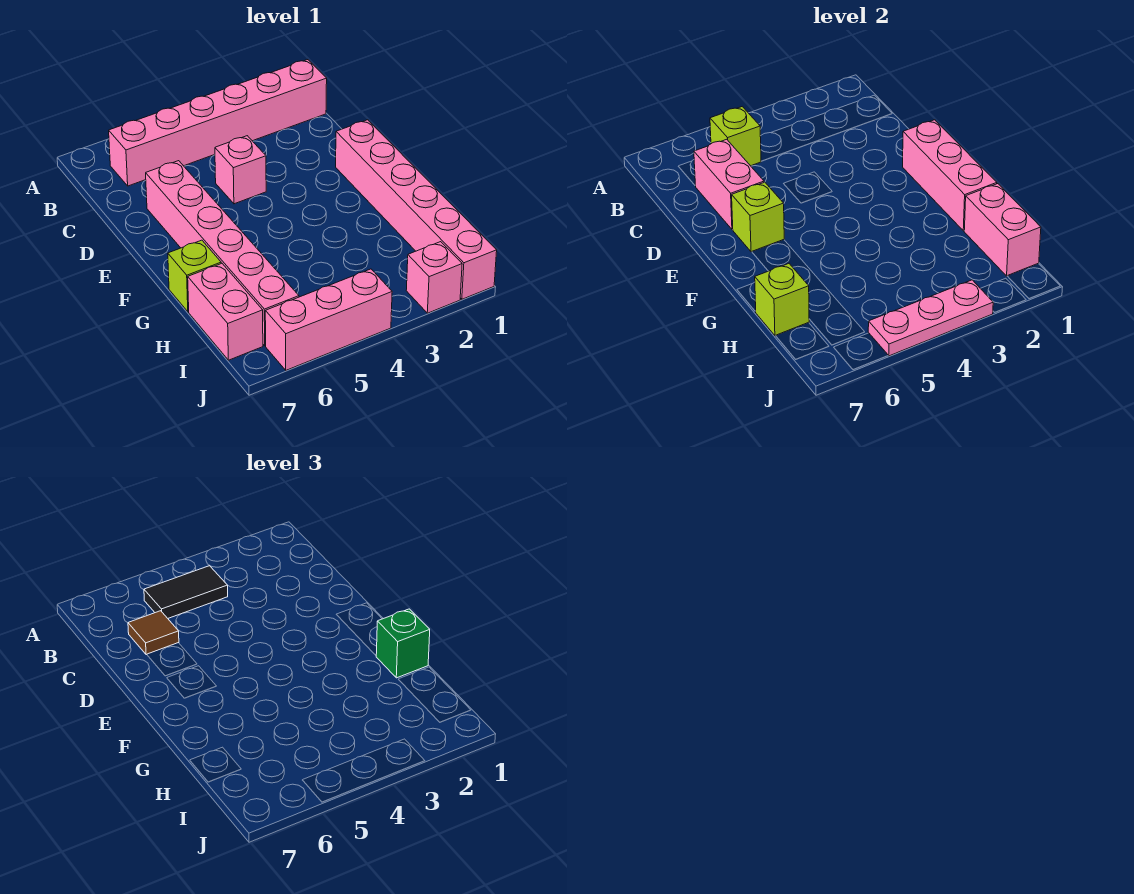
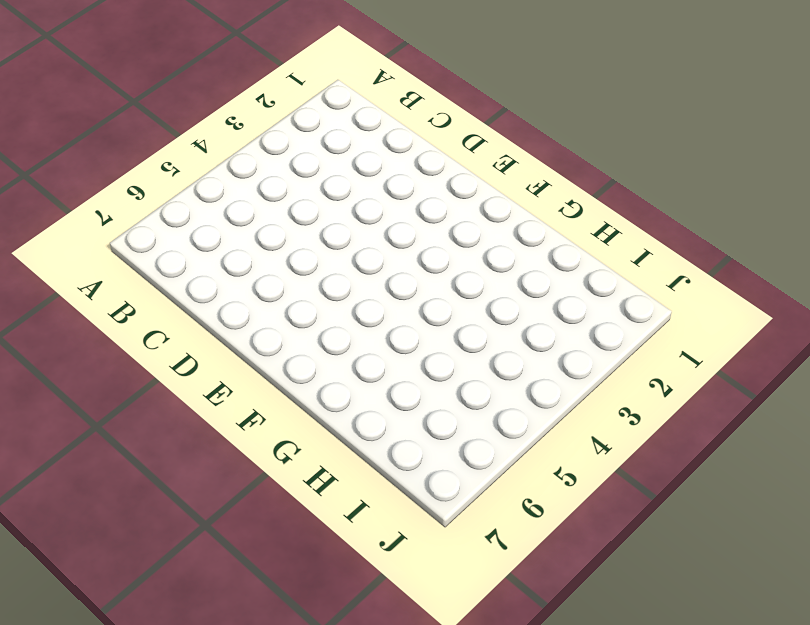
none -> pink brick B1:B6 level 1
none -> pink brick D4 level 1
none -> pink brick D6:I6 level 1

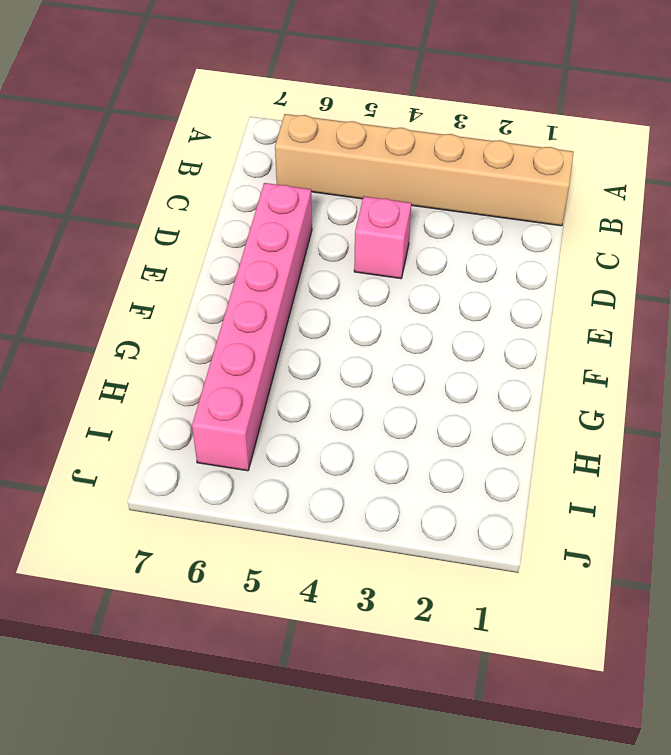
tan brick B1:B6 level 1 -> pink brick B1:B6 level 1
none -> pink brick E1:J1 level 1
none -> lime brick G7 level 1
none -> pink brick H7:I7 level 1

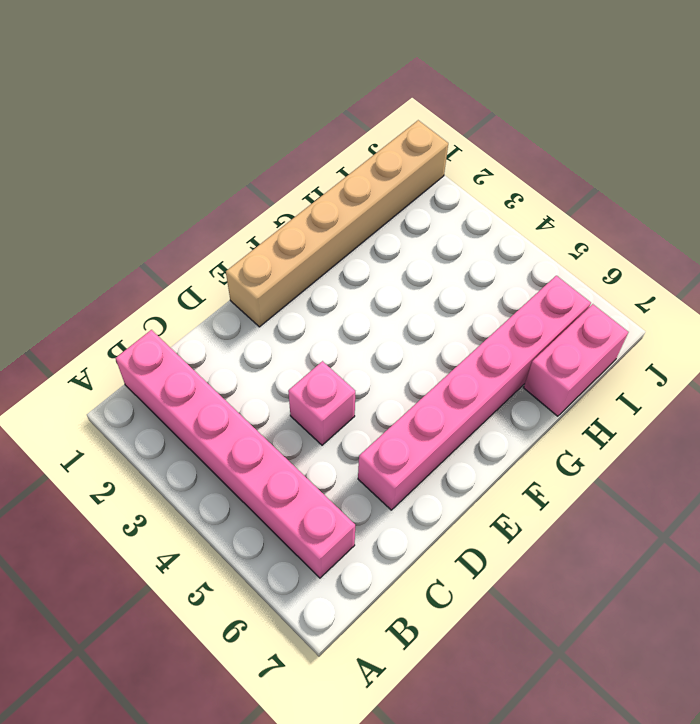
tan brick E1:J1 level 1 -> pink brick E1:J1 level 1
none -> lime brick G7 level 1
none -> pink brick J2 level 1
none -> pink brick J4:J6 level 1

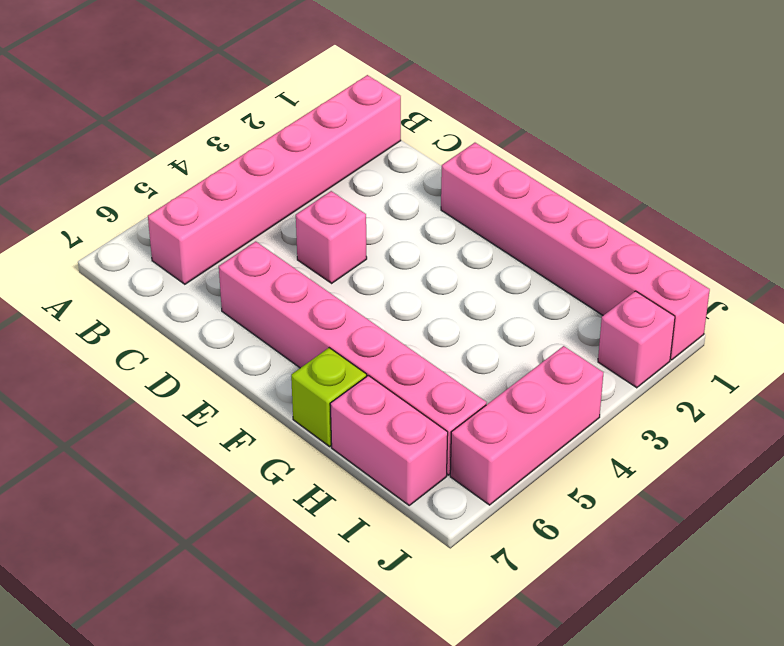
none -> lime brick B5 level 2
none -> pink brick C6:D6 level 2
none -> pink brick E1:G1 level 2

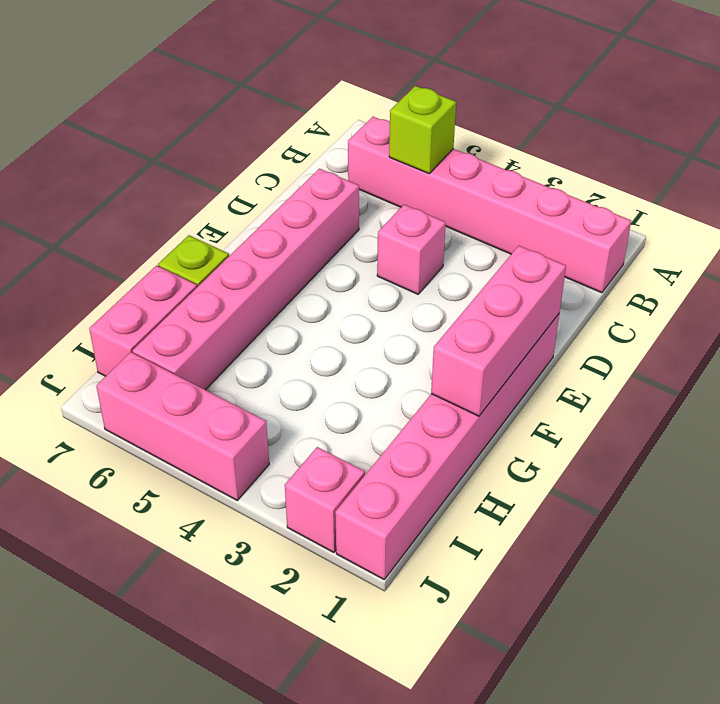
none -> pink brick C6:D6 level 2
none -> lime brick E6 level 2
none -> pink brick H1:I1 level 2

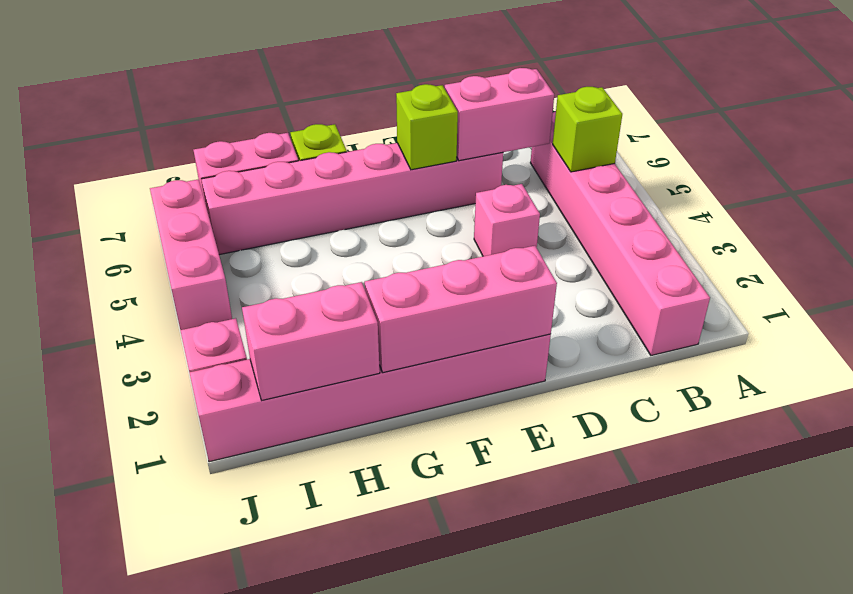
none -> lime brick H7 level 2
none -> pink plate J3:J5 level 2
none -> black tile B4:B5 level 3

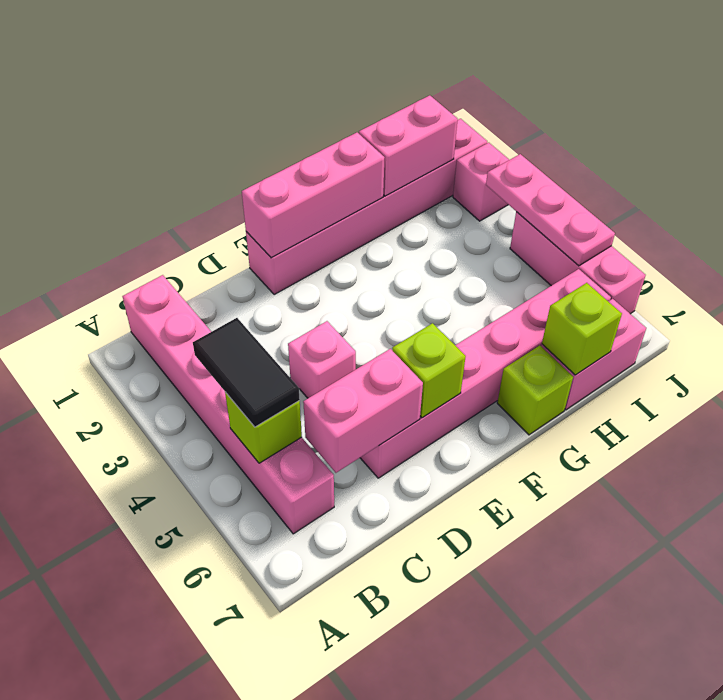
none -> brown tile C6 level 3
none -> green brick G1 level 3

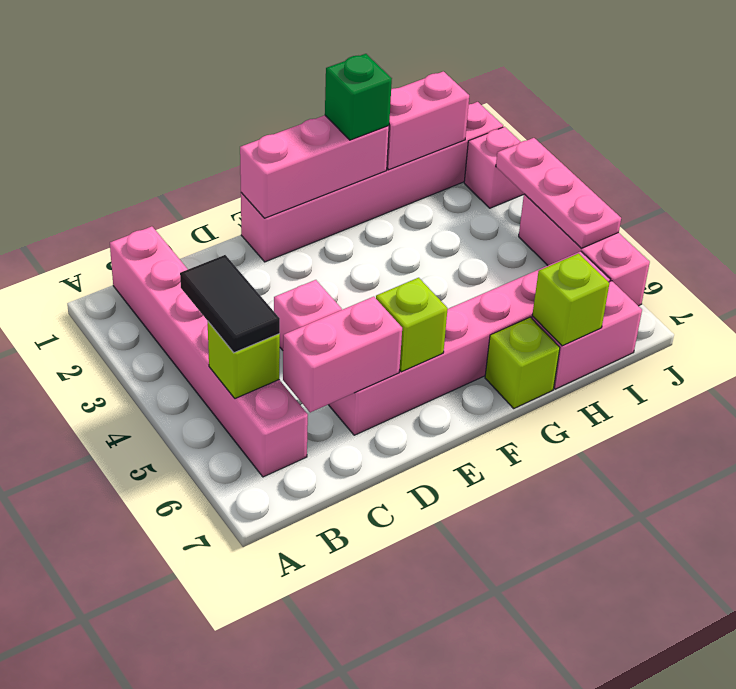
none -> brown tile C6 level 3

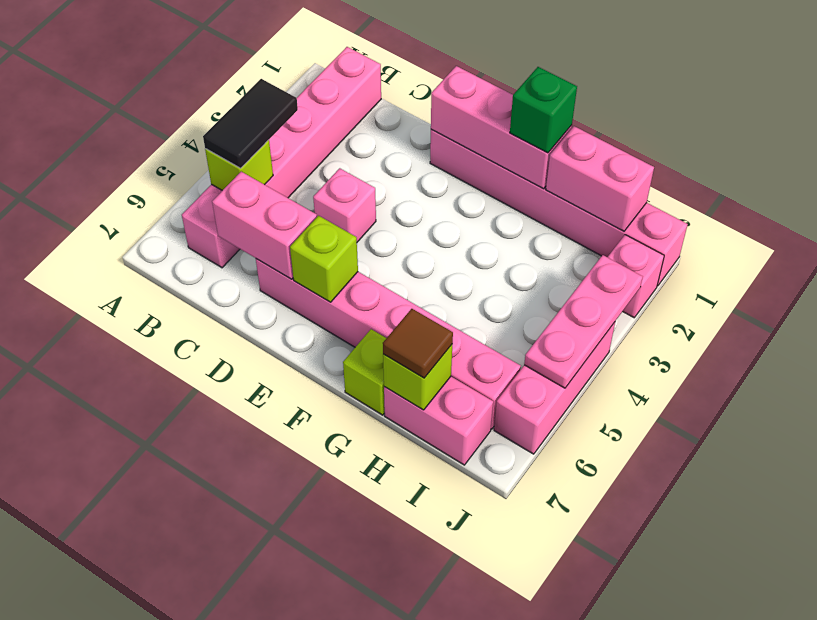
brown tile H7 level 3 -> brown tile C6 level 3

